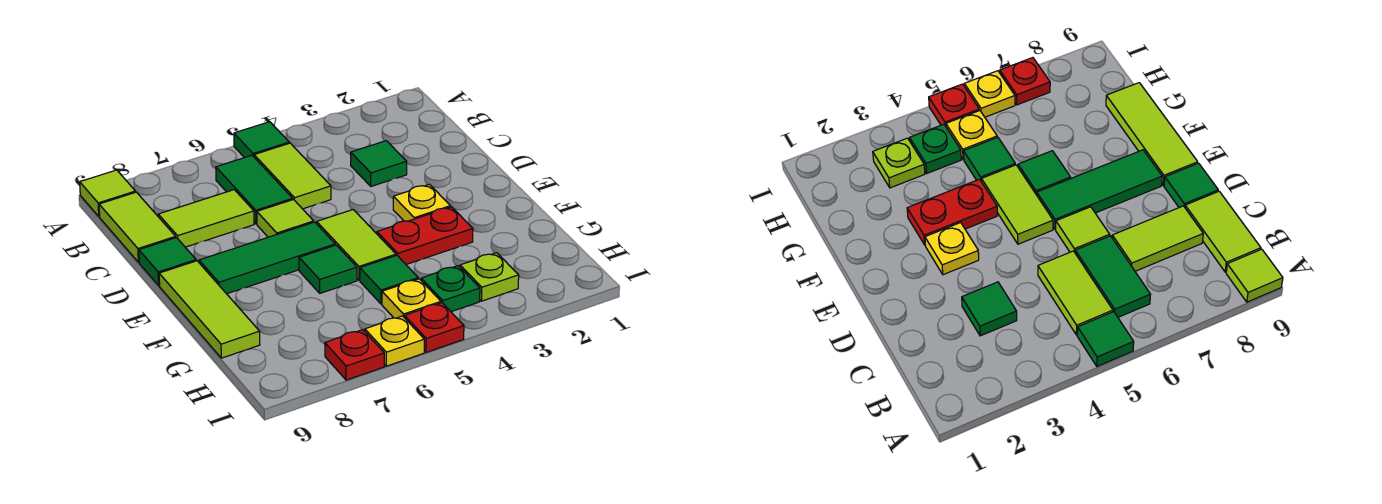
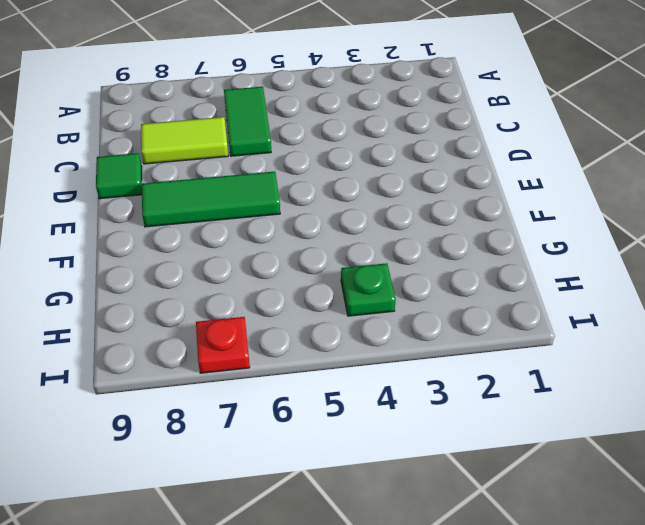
none -> green tile A5 level 1
none -> lime tile A9 level 1
none -> lime tile B5:C5 level 1

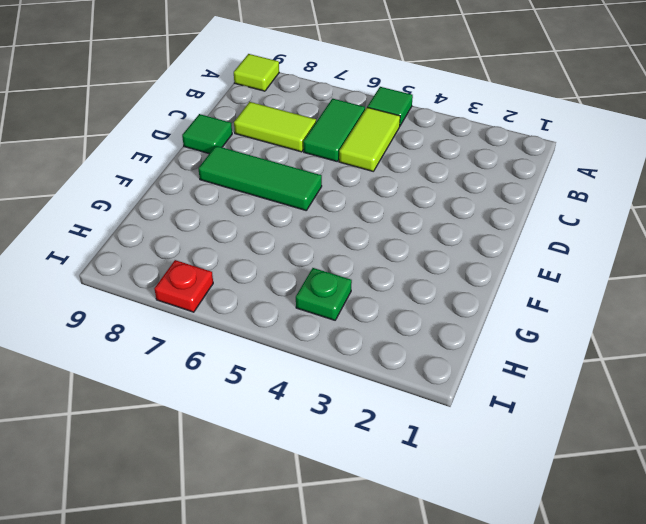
none -> lime tile B9:C9 level 1
none -> green tile C3 level 1
none -> lime tile D6 level 1

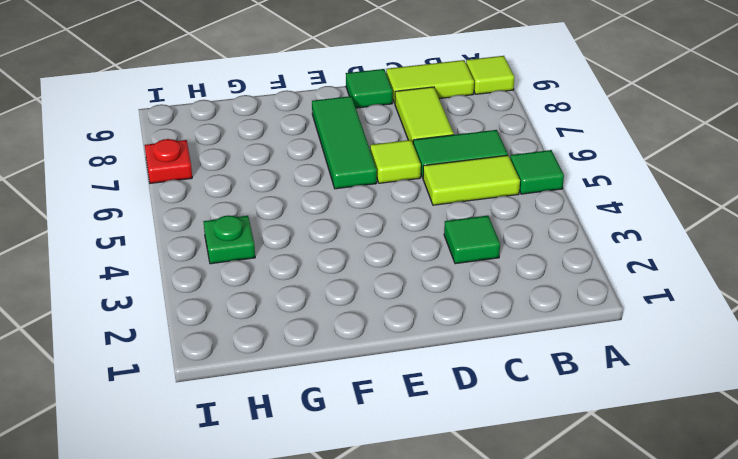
none -> yellow plate E3 level 1
none -> lime tile E5:F5 level 1
none -> lime tile E9:G9 level 1

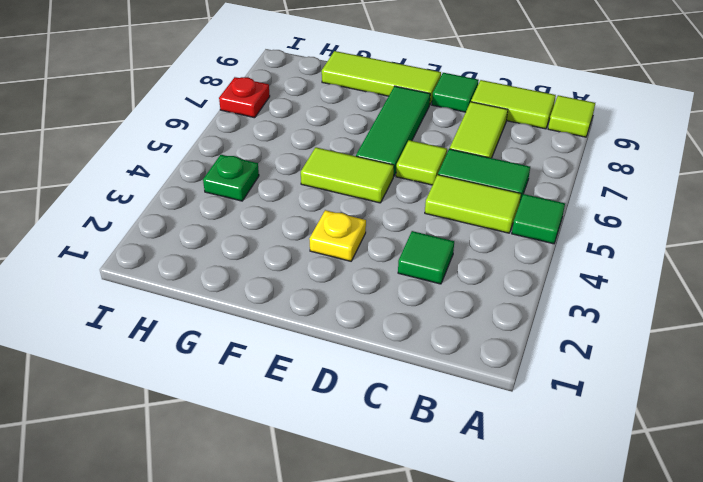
none -> red plate F3:F4 level 1
none -> green tile F6 level 1
none -> green tile G5 level 1

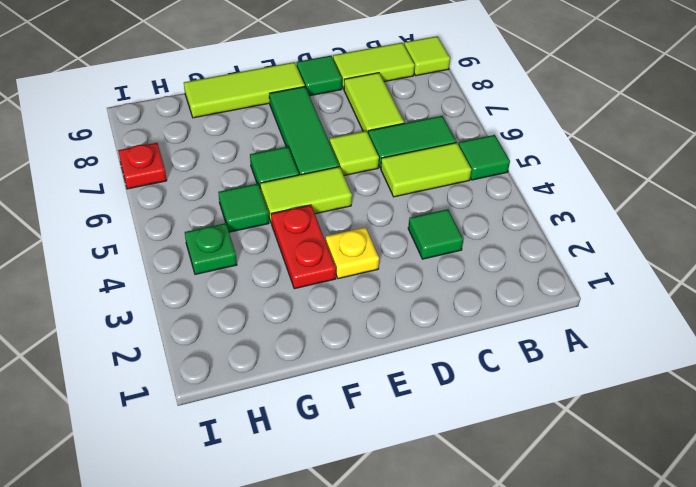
none -> lime plate H3 level 1
none -> yellow plate H5 level 1
none -> red plate I5 level 1

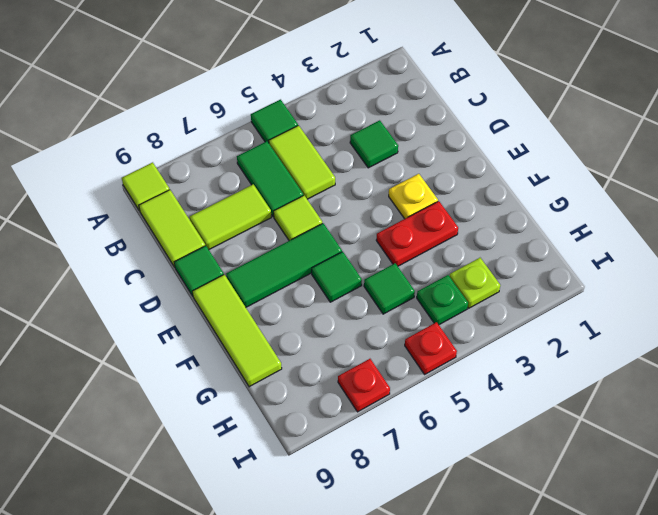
none -> lime tile E5:F5 level 1
none -> yellow plate H5 level 1
none -> yellow plate I6 level 1

